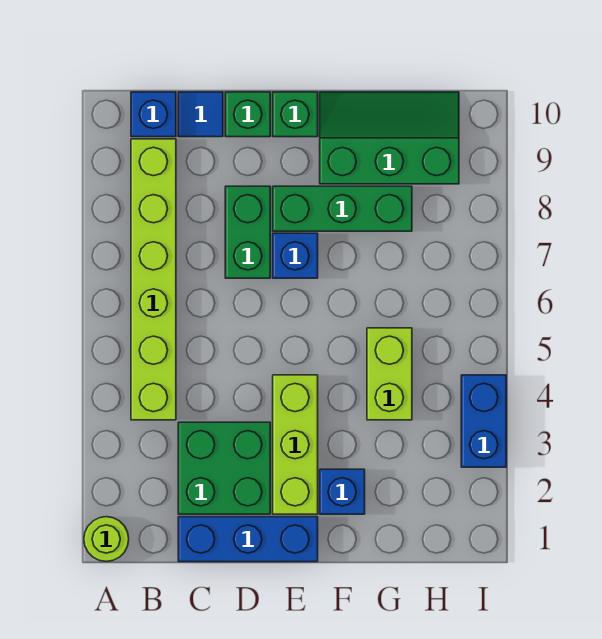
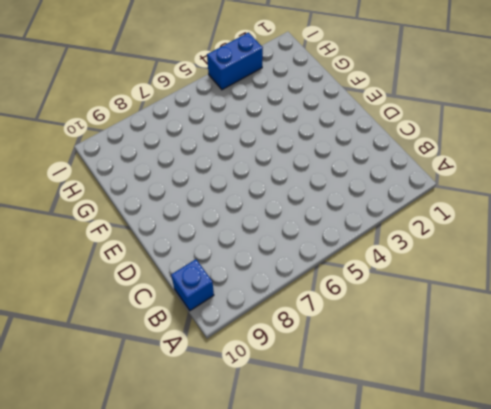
none -> lime round brick A1 level 1
none -> lime brick B4:B9 level 1
none -> blue brick C1:E1 level 1

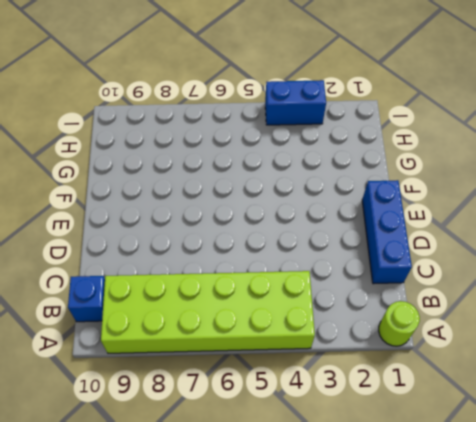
lime brick A4:B9 level 1 -> lime brick B4:B9 level 1
none -> green brick C2:D3 level 1
none -> blue tile C10 level 1
none -> green brick D7:D8 level 1

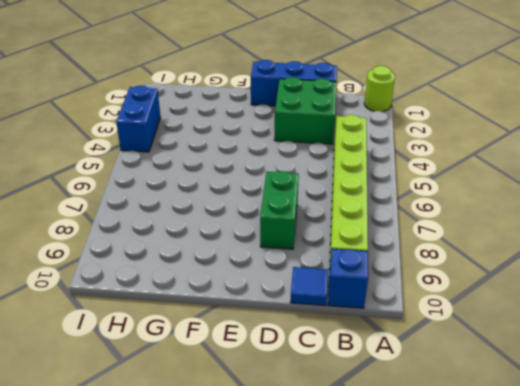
none -> green brick D10 level 1
none -> lime brick E2:E4 level 1
none -> blue brick E7 level 1

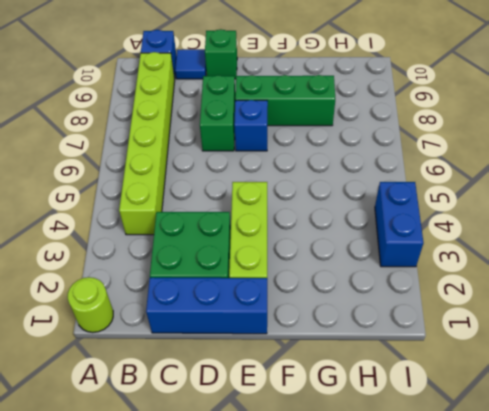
none -> green brick E10 level 1
none -> blue brick F2 level 1
none -> green slope F9:H10 level 1 top 9

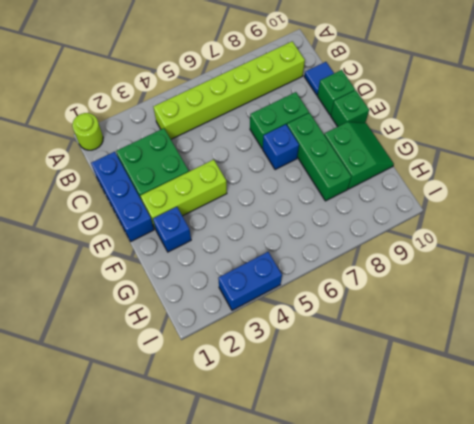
green slope F9:G10 level 1 top 9 -> green slope F9:H10 level 1 top 9
none -> blue brick B10 level 1
none -> lime brick G4:G5 level 1

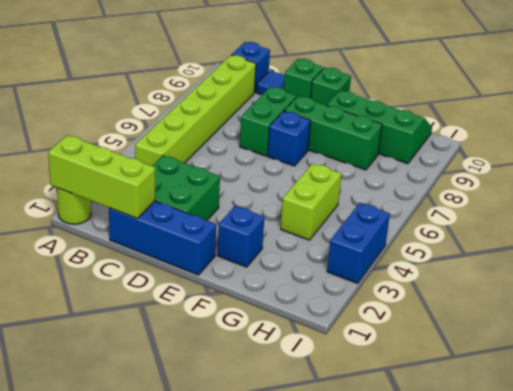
lime brick A1:C1 level 2 -> lime brick E2:E4 level 1

